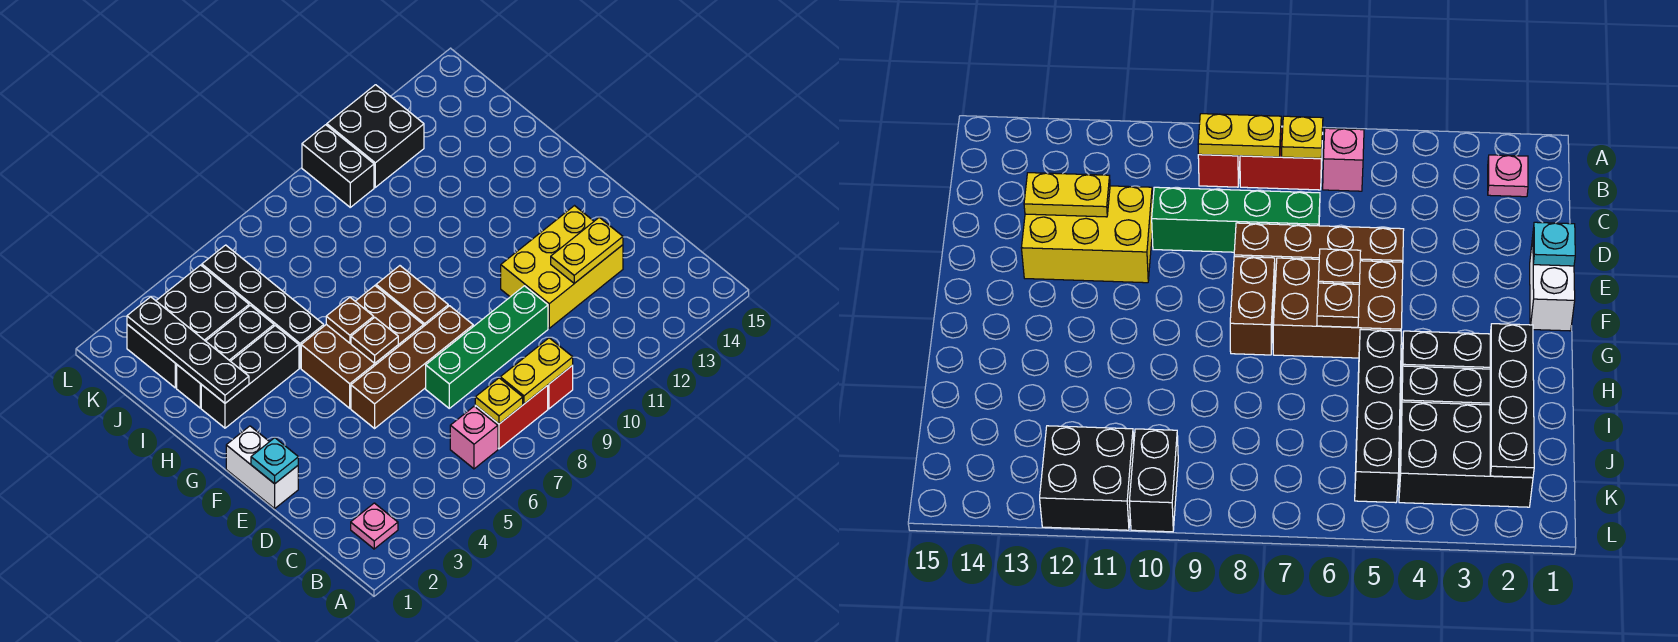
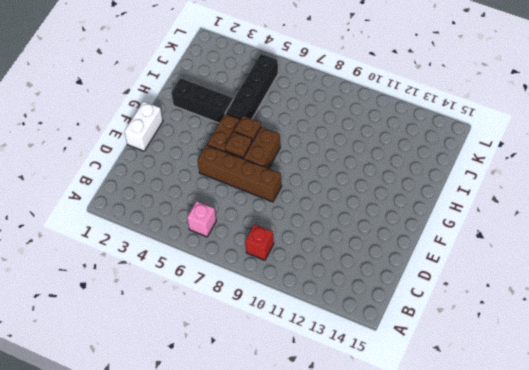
none -> pink plate B2 level 1
none -> red brick B7:B8 level 1
none -> green brick D7:D10 level 1

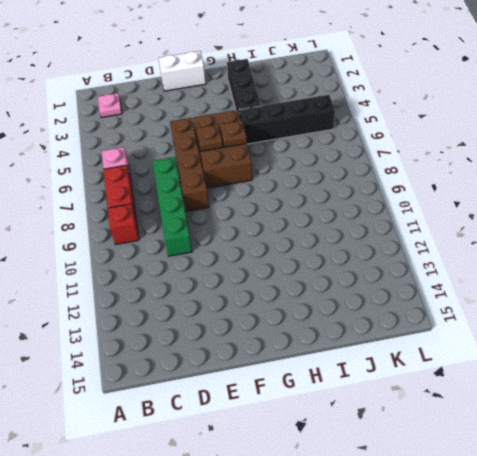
none -> yellow brick D11:E13 level 1
none -> brown brick F8:G8 level 1
none -> black brick I2:I4 level 1

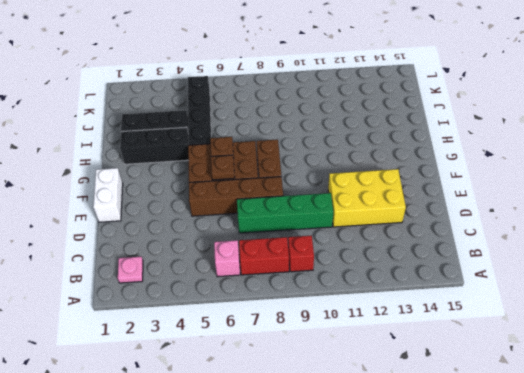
none -> black brick J2:K4 level 1
none -> black brick K10:L10 level 1
none -> black brick K11:L12 level 1

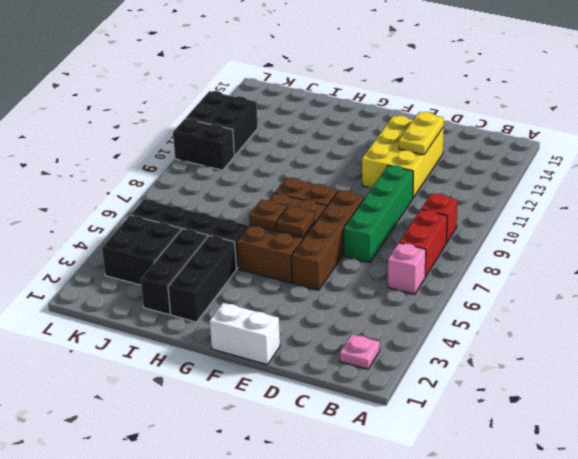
black brick J3:K4 level 1 -> black brick J2:K4 level 1
none -> yellow plate B7 level 2
none -> yellow plate B8:B9 level 2
none -> cyan plate E1 level 2

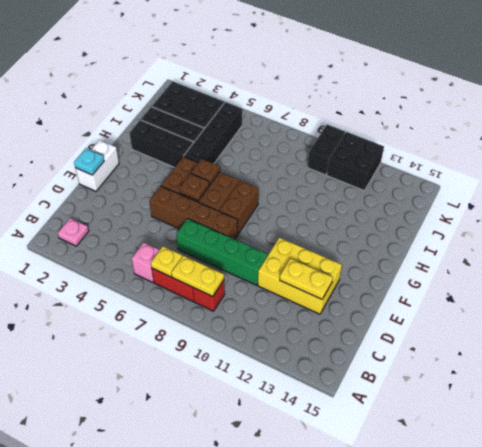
none -> black plate H2:K2 level 2

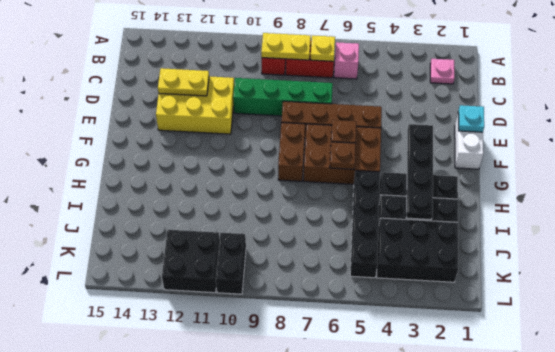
black plate F3:I3 level 2 -> black plate H2:K2 level 2

